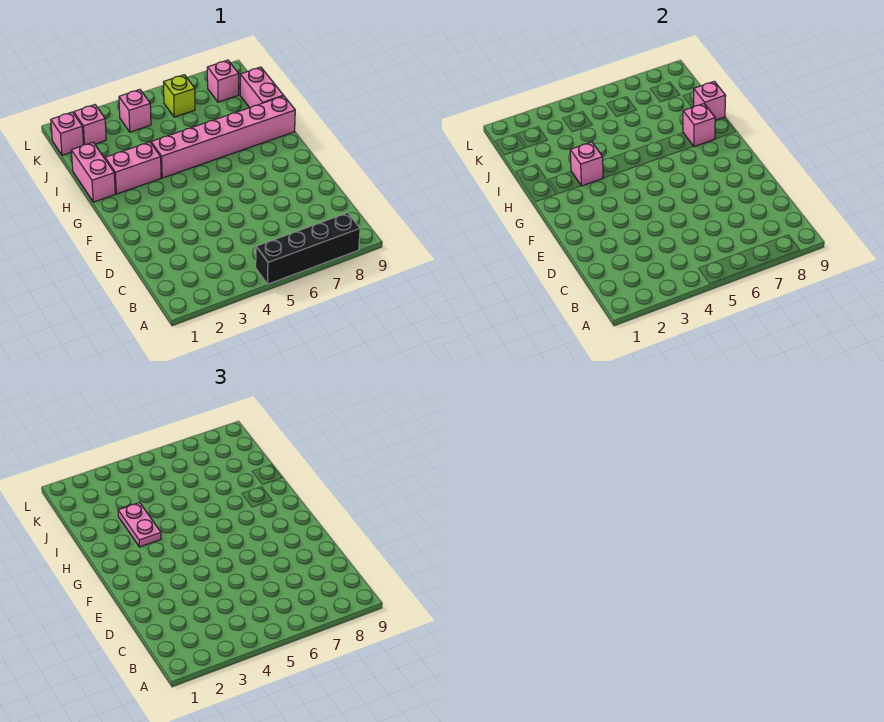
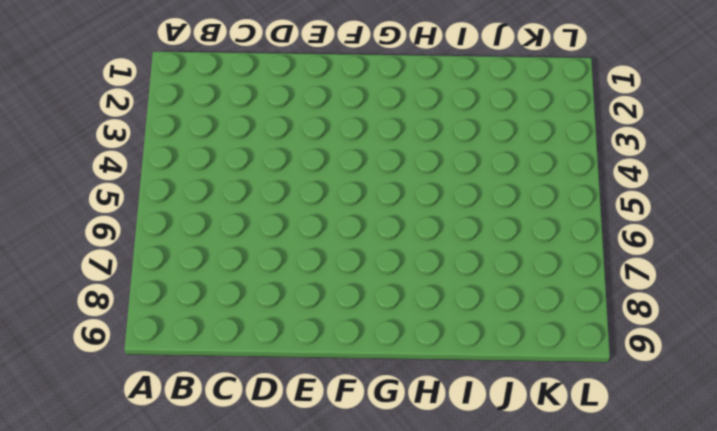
none -> black brick A5:A8 level 1
none -> pink brick H1:I1 level 1
none -> pink brick H2:H3 level 1

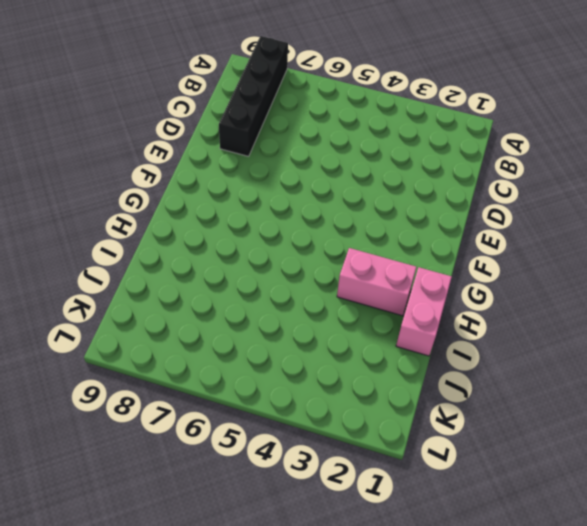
black brick A8:D8 level 1 -> black brick A5:A8 level 1
none -> pink brick H4:H9 level 1
none -> pink brick I9:J9 level 1
none -> pink brick K1 level 1

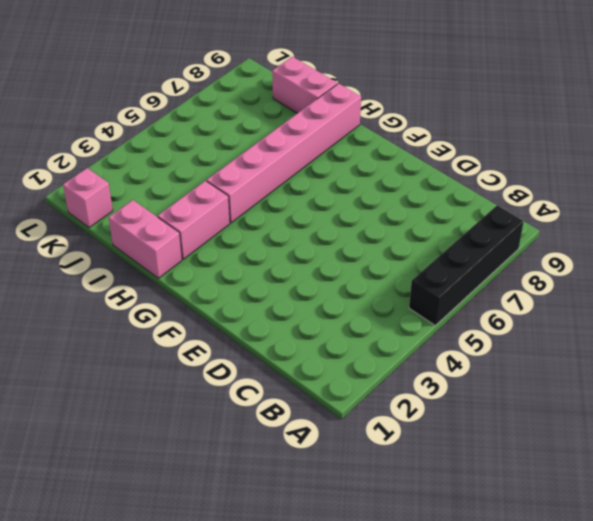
none -> pink brick K2 level 1
none -> pink brick K4 level 1
none -> lime brick K6 level 1

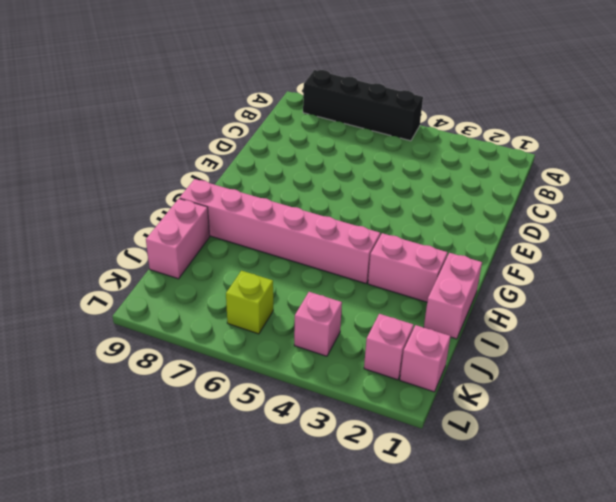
none -> pink brick K8 level 1
none -> pink brick H3 level 2
none -> pink brick H8 level 2

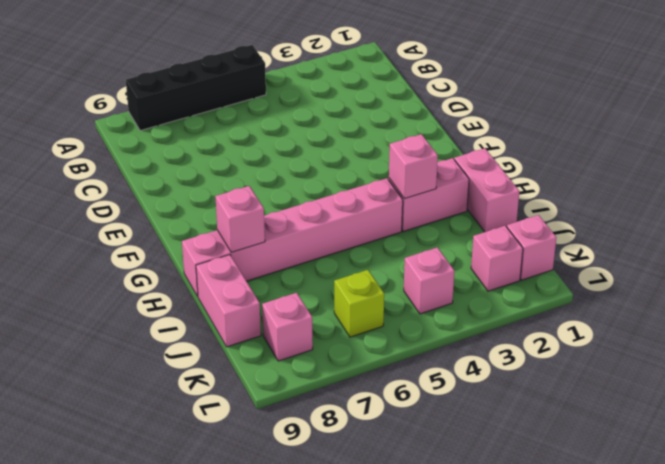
none -> pink brick I9 level 2
none -> pink plate H3:I3 level 3

